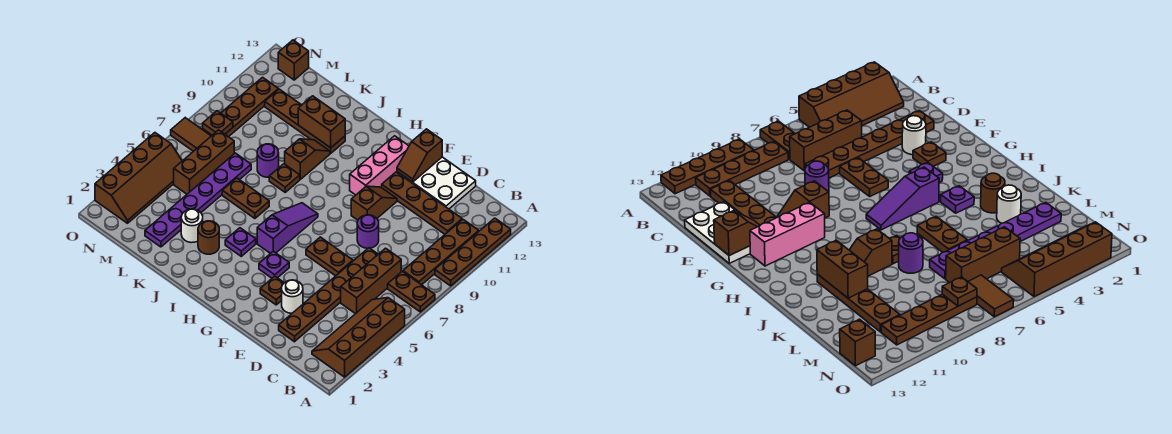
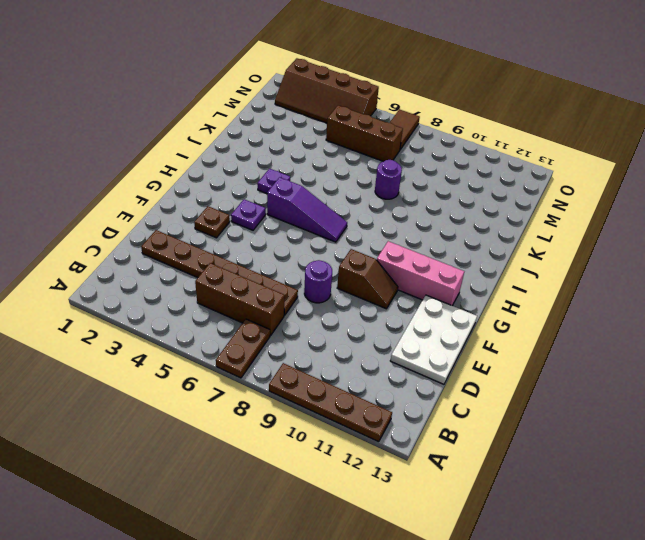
none -> brown slope A2:B5 level 1 top A
none -> brown plate B8:B11 level 1
none -> brown plate C11:F11 level 1
none -> white round brick E3 level 1

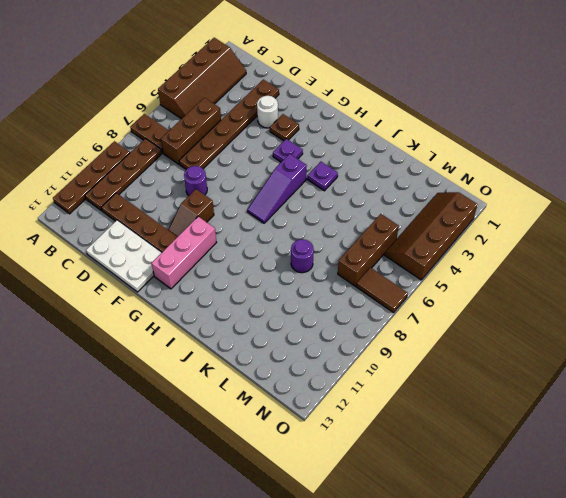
none -> brown plate E6:F6 level 1
none -> brown round brick J3 level 1
none -> brown plate J6:K6 level 1
none -> brown plate J8 level 1

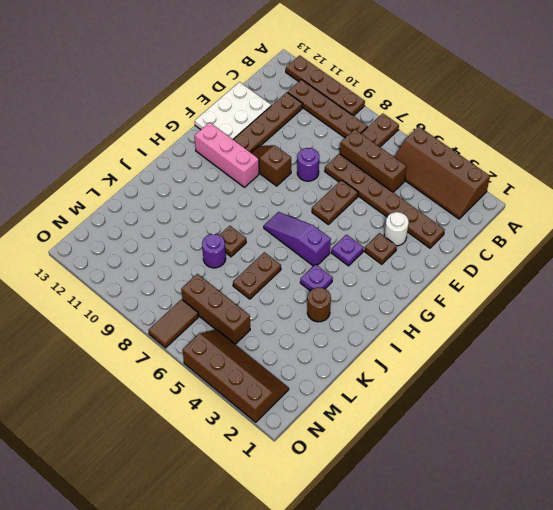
none -> brown slope J9:J10 level 1 top 9
none -> brown plate J11:M11 level 1
none -> white round brick K3 level 1
none -> purple plate L2:L7 level 1

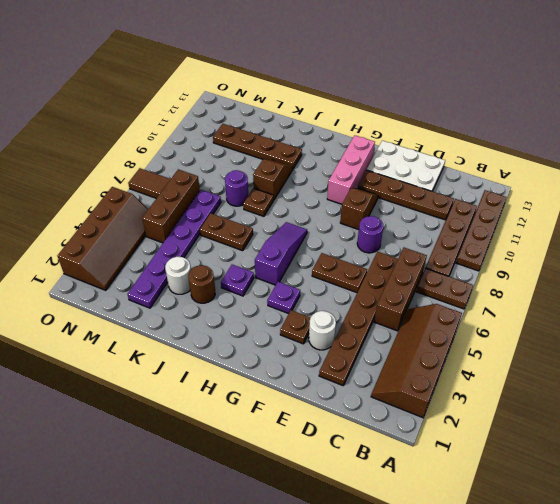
none -> brown plate N8:N11 level 1
none -> brown brick N13 level 1
none -> brown slope F12:F13 level 2 top 13
none -> brown brick J11:K11 level 2

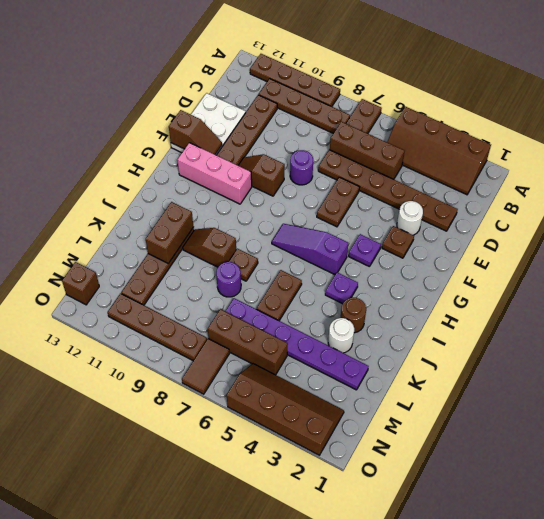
none -> brown plate N8 level 2

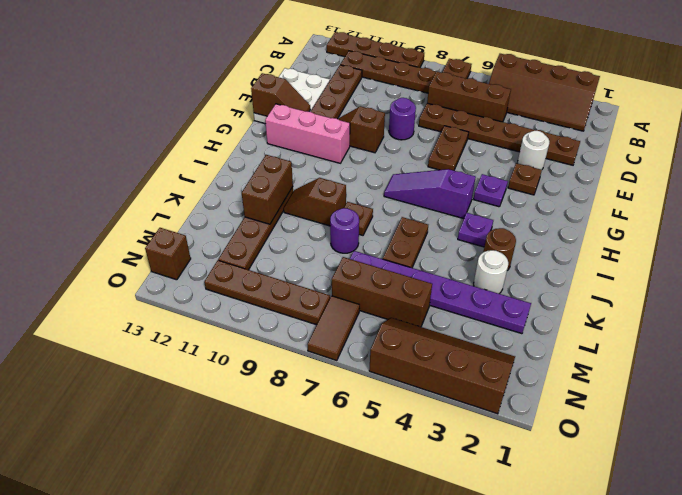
none -> brown plate N8 level 2

